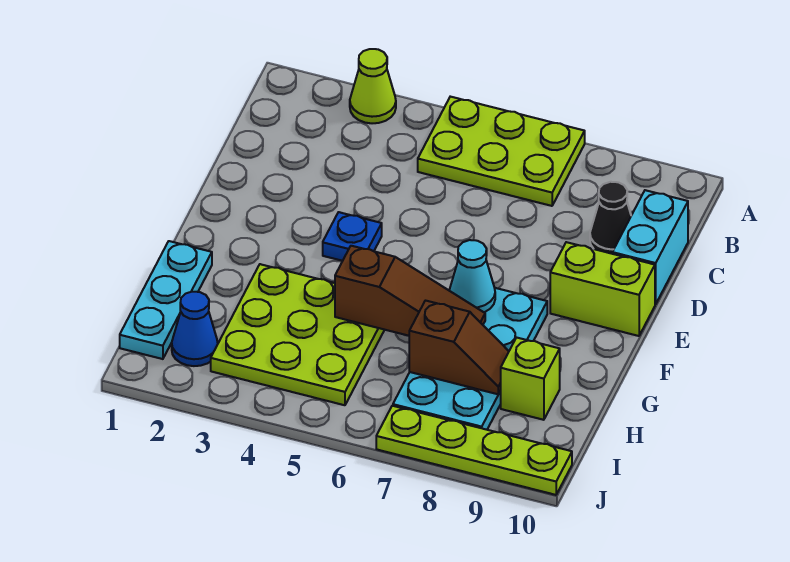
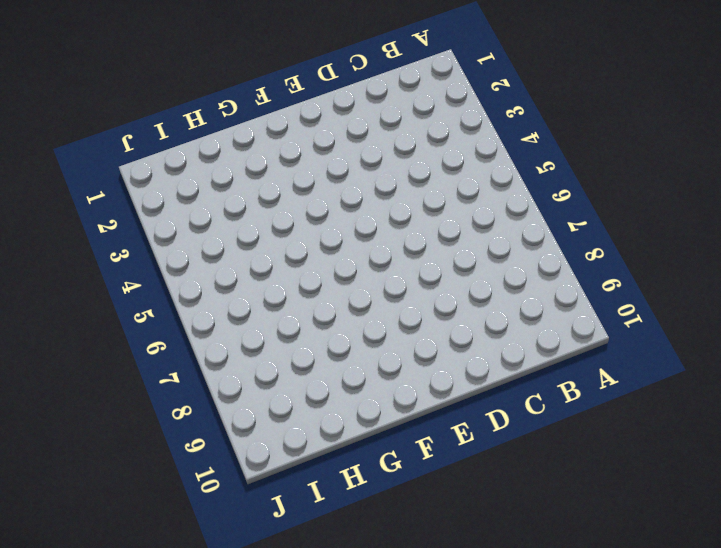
none -> lime cone A3 level 1
none -> lime plate A5:B7 level 1
none -> black cone C9 level 1

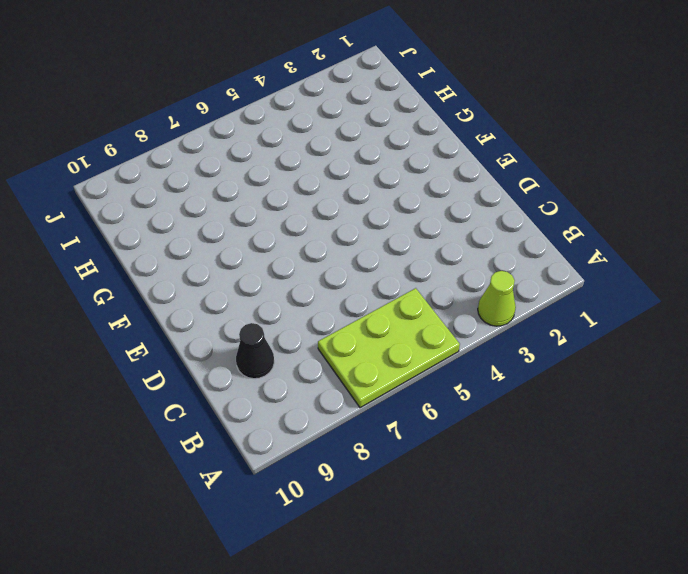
none -> cyan brick C10:D10 level 1
none -> blue plate E4 level 1
none -> lime brick E9:E10 level 1

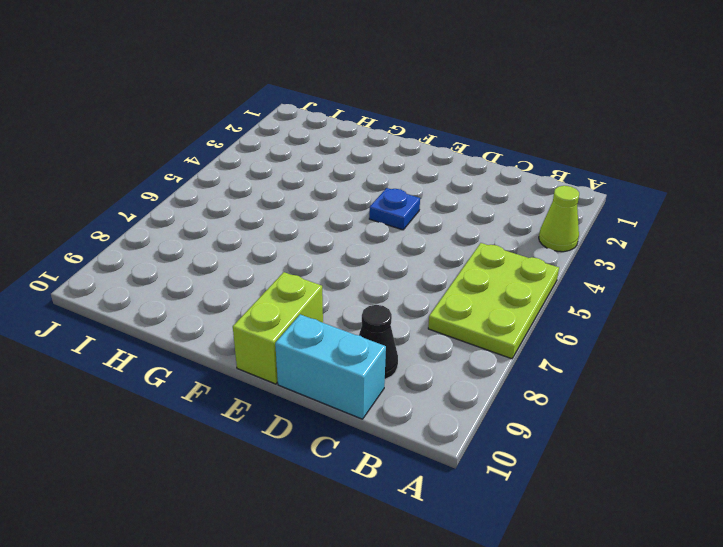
none -> cyan plate F7:I8 level 1
none -> cyan plate G1:I1 level 1
none -> lime plate G3:I5 level 1

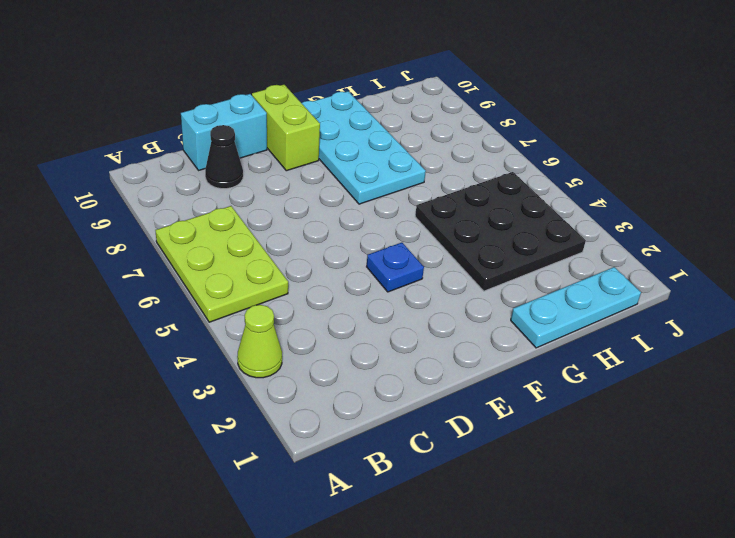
cyan plate F7:G10 level 1 -> cyan plate F7:I8 level 1
black plate G3:I5 level 1 -> lime plate G3:I5 level 1
none -> lime brick H9 level 1
none -> blue cone I2 level 1
none -> lime plate J7:J10 level 1

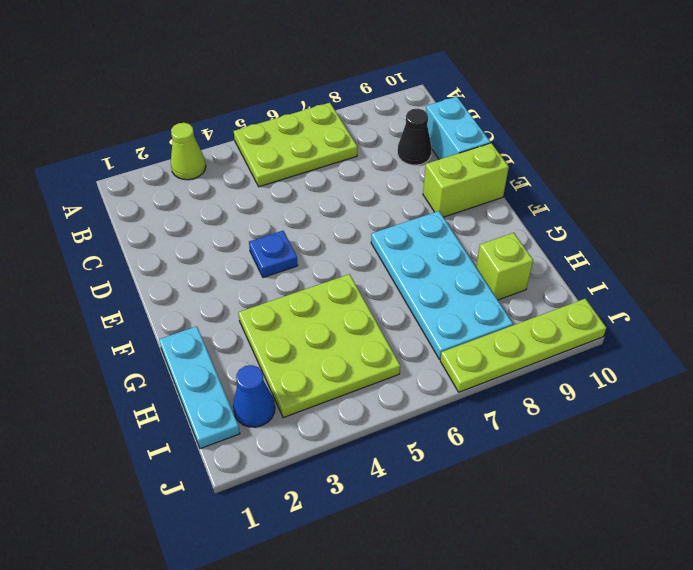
none -> cyan cone F7 level 2
none -> brown slope G5:G7 level 2 top 5
none -> brown slope H7:H8 level 2 top 7

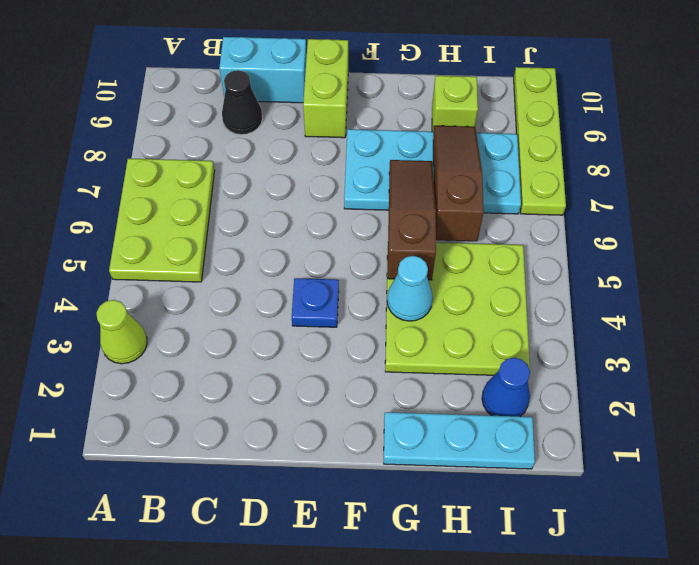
cyan cone G4 level 2 -> cyan cone F7 level 2
brown slope H6:H8 level 2 top 6 -> brown slope H7:H8 level 2 top 7

